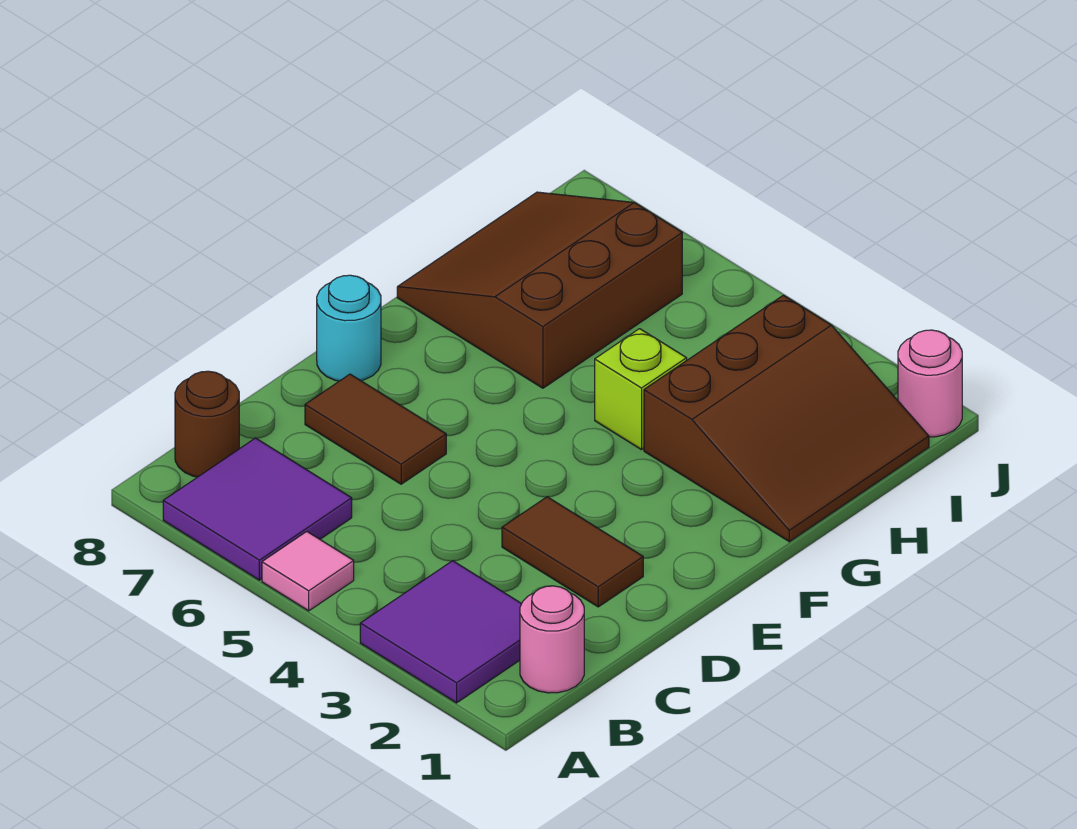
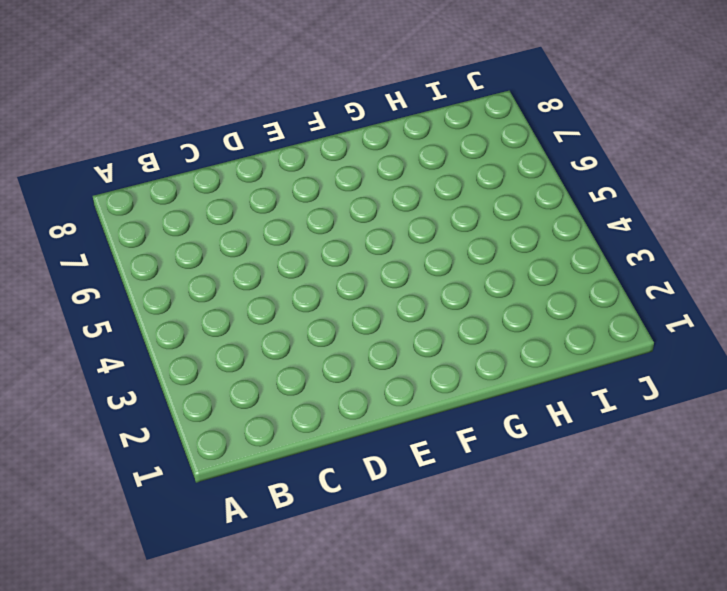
none -> purple tile A2:B3 level 1
none -> pink tile A5 level 1
none -> purple tile A6:B7 level 1

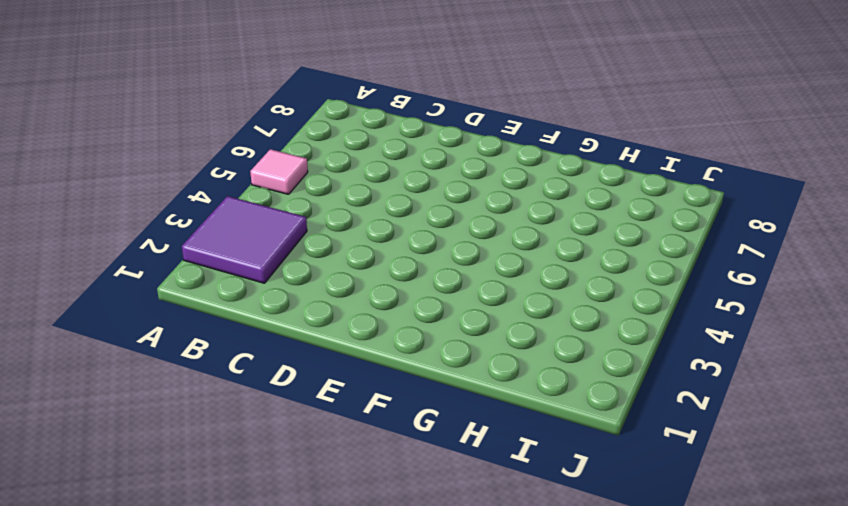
none -> purple tile A6:B7 level 1
none -> pink round brick B1 level 1
none -> brown round brick B8 level 1

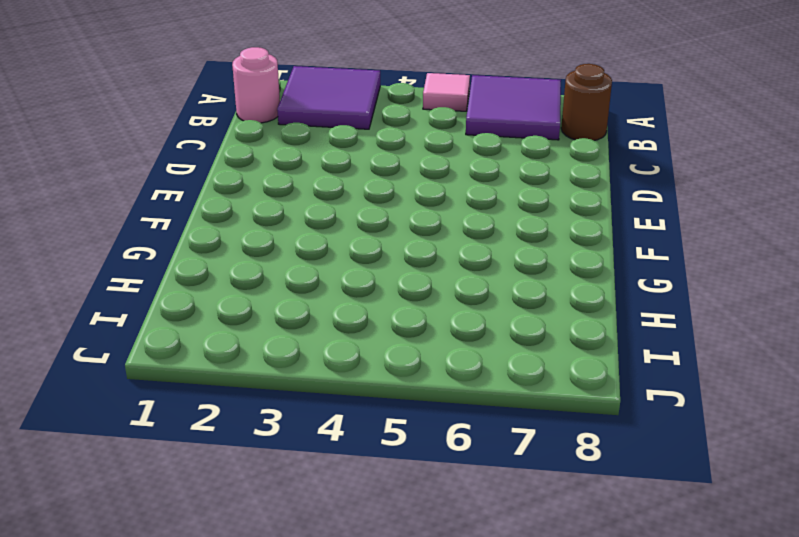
none -> brown tile D2:D3 level 1
none -> brown tile D6:D7 level 1
none -> cyan round brick E8 level 1

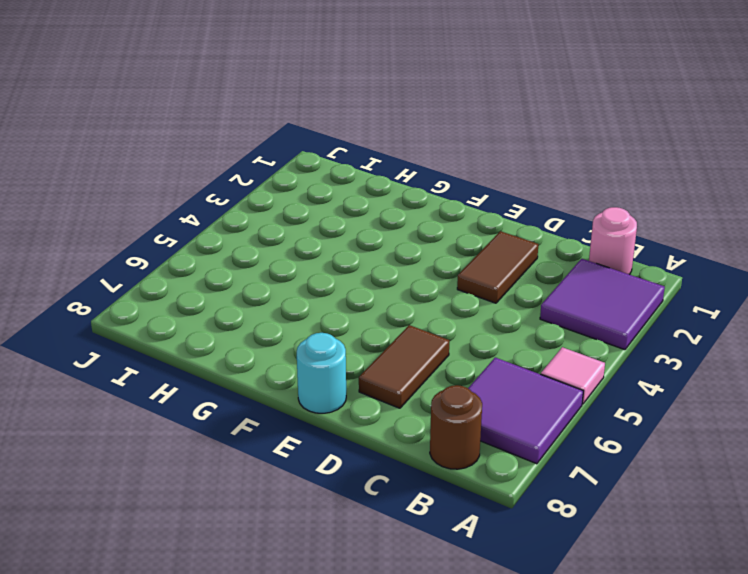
none -> brown slope G1:I3 level 1 top 3
none -> lime brick G4 level 1
none -> brown slope G6:I8 level 1 top 6

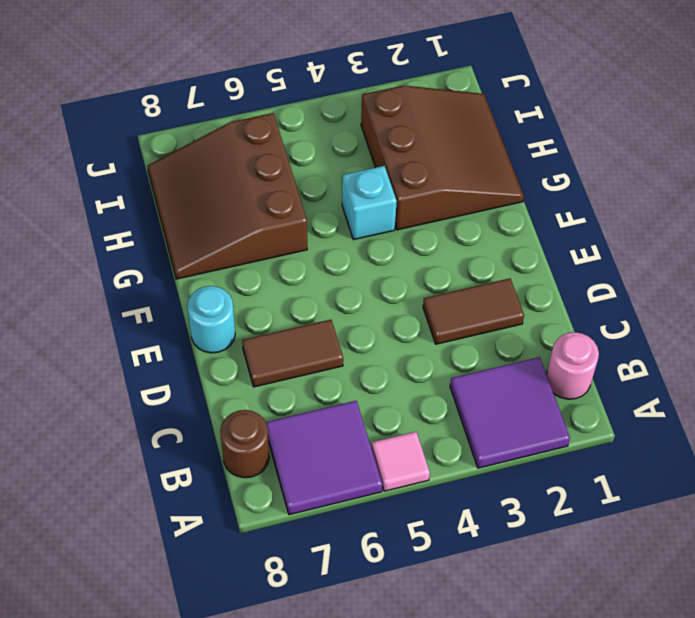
cyan brick G4 level 1 -> lime brick G4 level 1
none -> pink round brick J1 level 1

